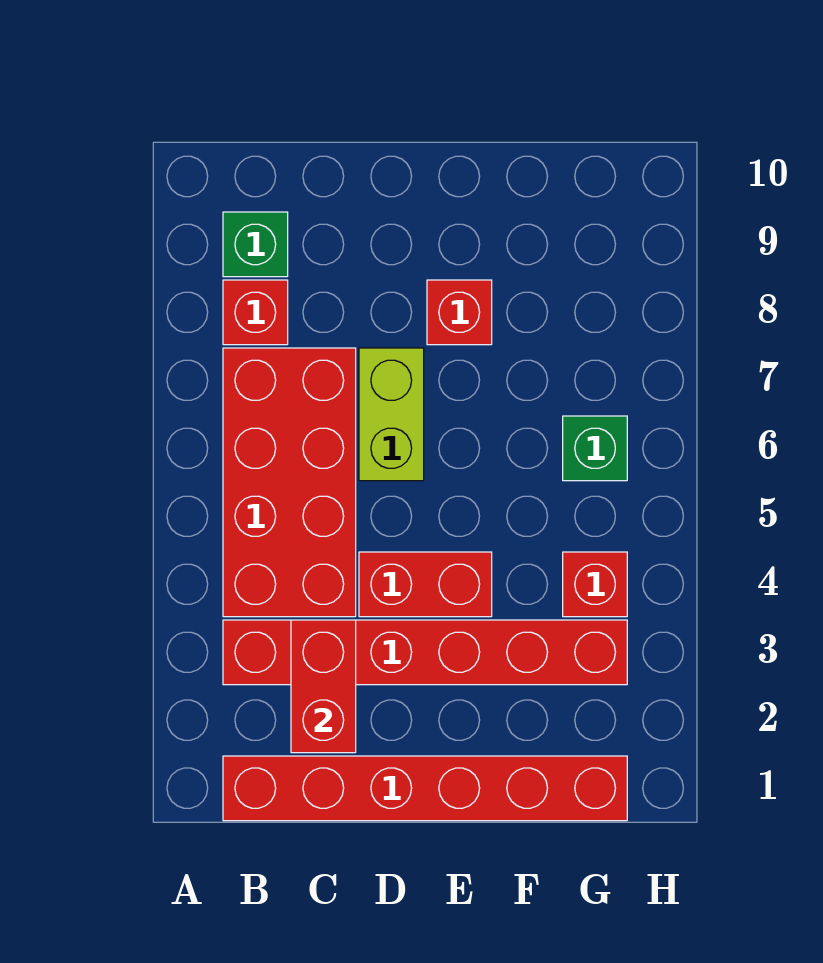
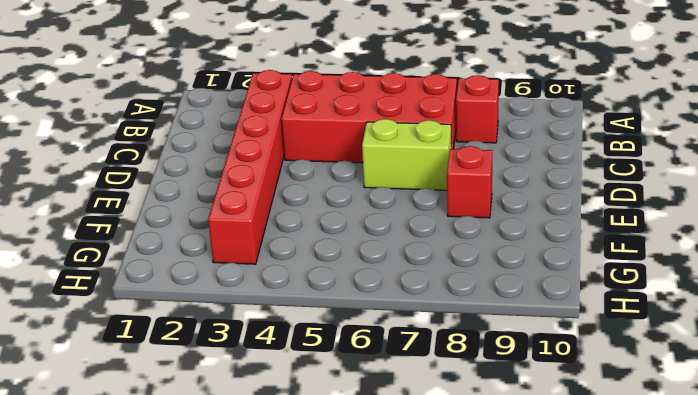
none -> red brick B1:G1 level 1
none -> green brick B9 level 1

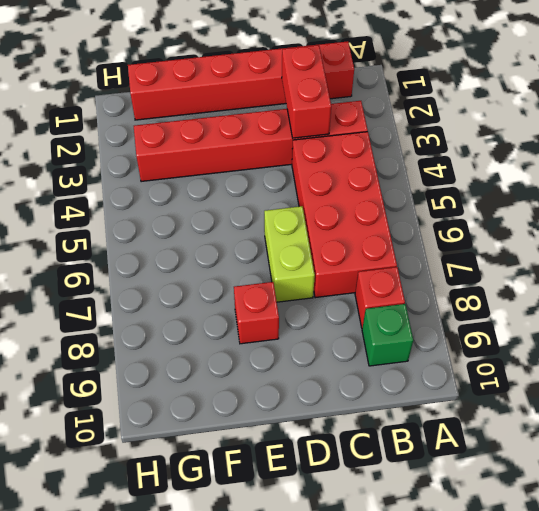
none -> red brick D4:E4 level 1
none -> red brick G4 level 1

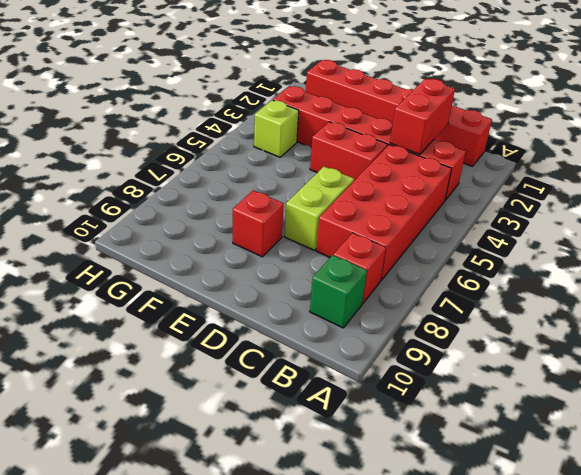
lime brick G4 level 1 -> red brick G4 level 1
none -> green brick G6 level 1

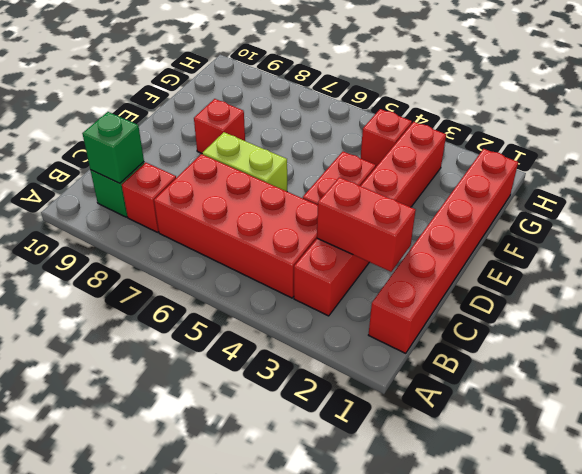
green brick B9 level 2 -> green brick G6 level 1

